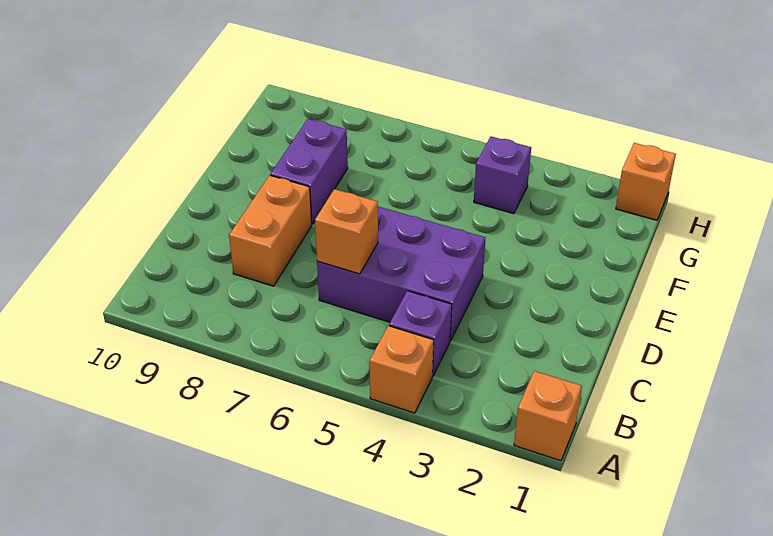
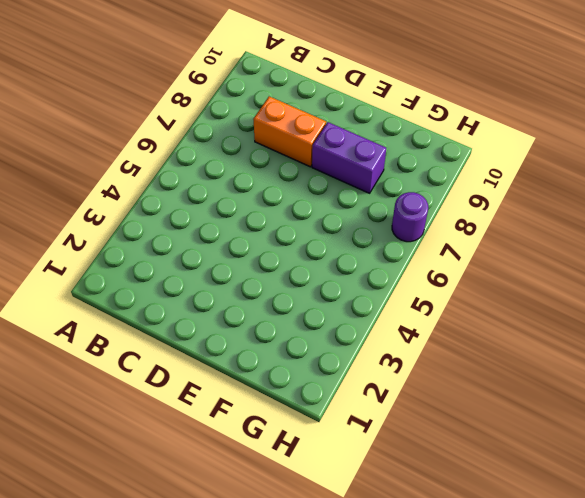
purple round brick H7 level 1 -> none
none -> orange brick A1 level 1
none -> orange brick A4 level 1

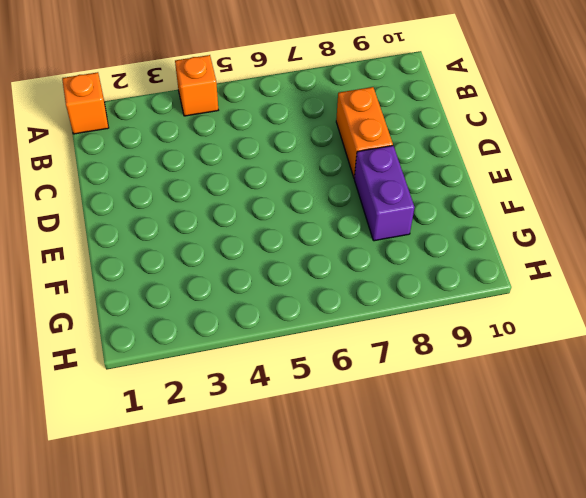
none -> purple brick B4 level 1
none -> purple brick C4:D6 level 1

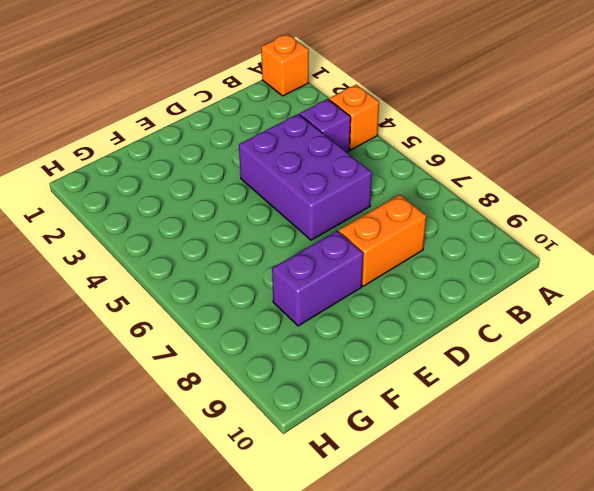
none -> purple brick G4 level 1
none -> orange brick H1 level 1

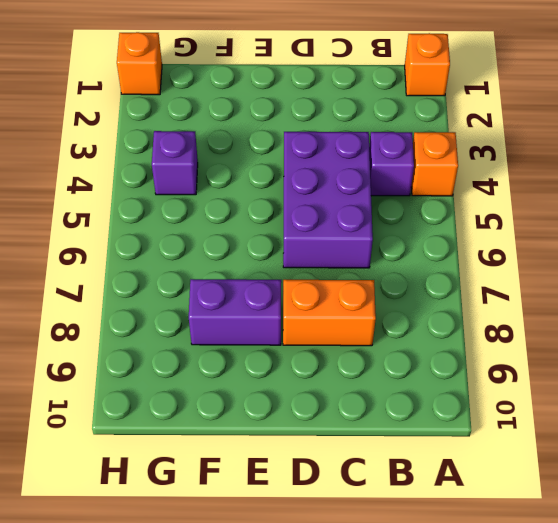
none -> orange brick C6 level 2

